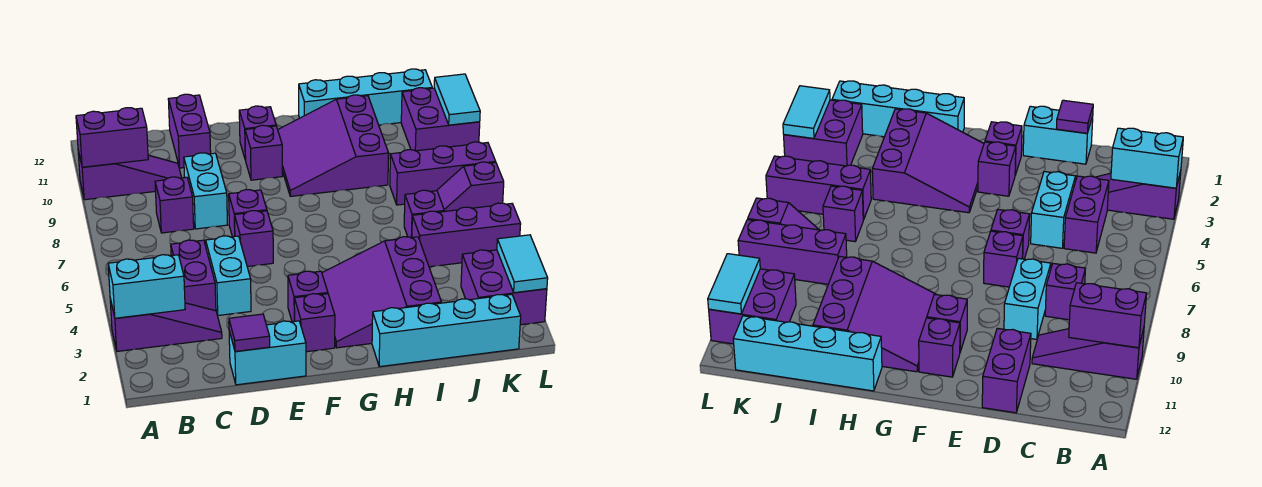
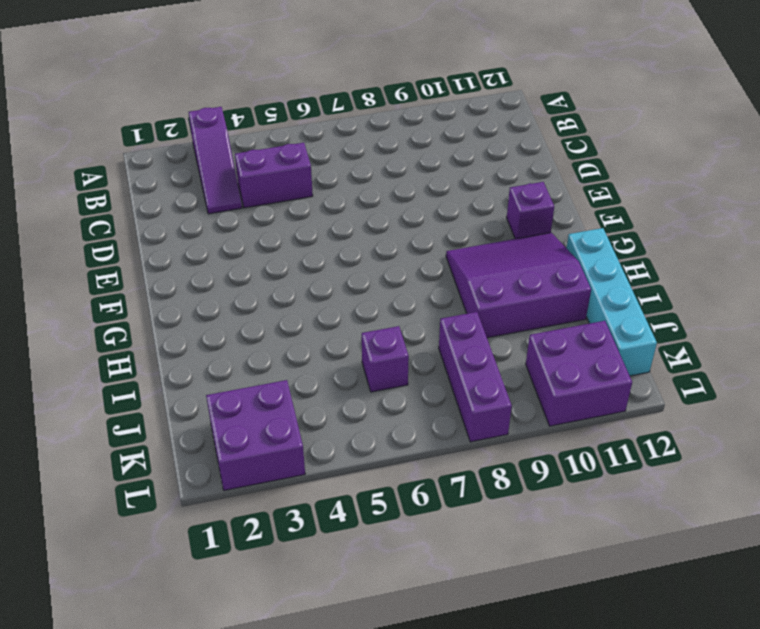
none -> purple slope A10:C10 level 1 top A
none -> purple brick C8 level 1
none -> cyan brick D1:E1 level 1

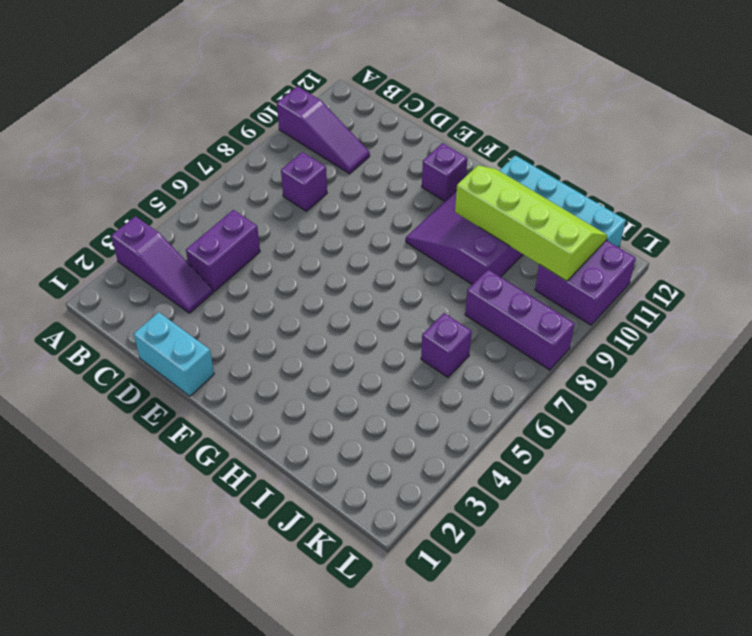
lime slope H10:K11 level 2 top 10 -> none
none -> cyan brick D4:D5 level 1
none -> cyan brick D8:D9 level 1
none -> purple brick D11:D12 level 1

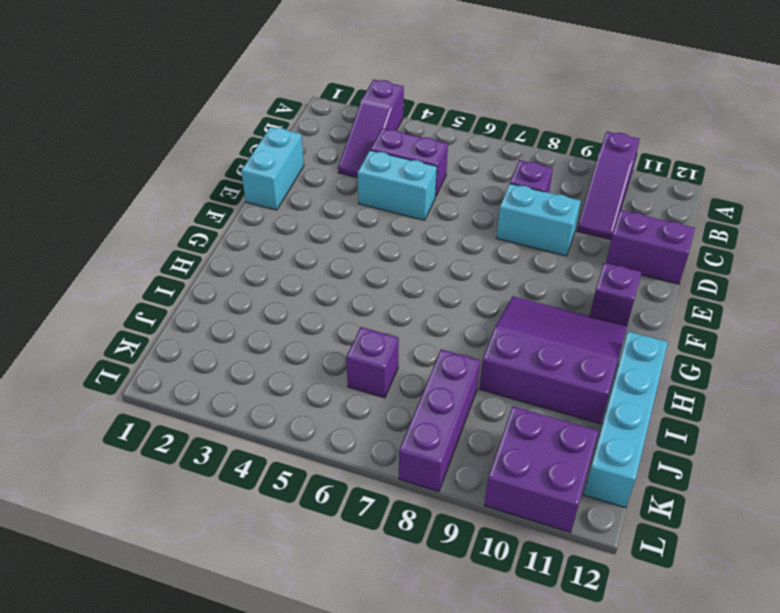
none -> purple brick E6 level 1
none -> purple brick E7 level 1
none -> purple brick F2 level 1

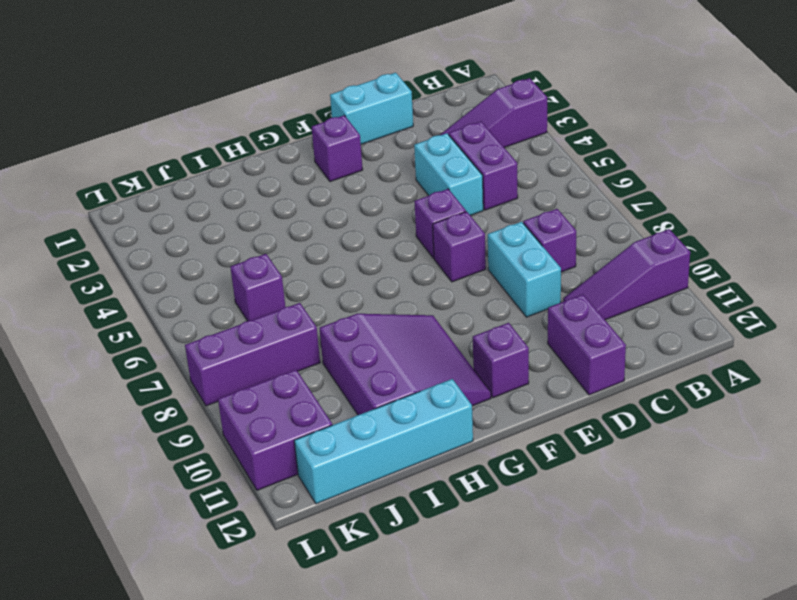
none -> purple brick F3 level 1
none -> purple brick F10 level 1
none -> purple slope G2:I4 level 1 top I

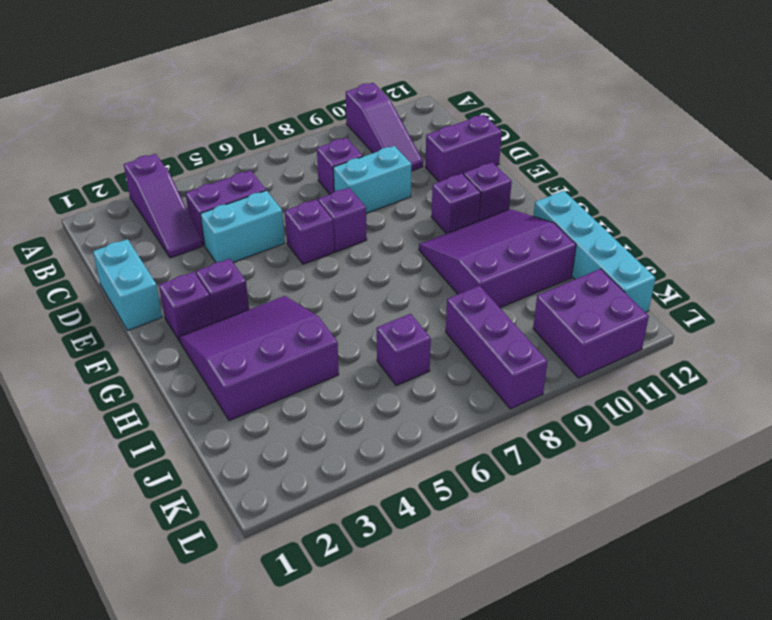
none -> cyan brick H1:K1 level 1
none -> purple brick J5:L5 level 1
none -> purple brick K2:L3 level 1

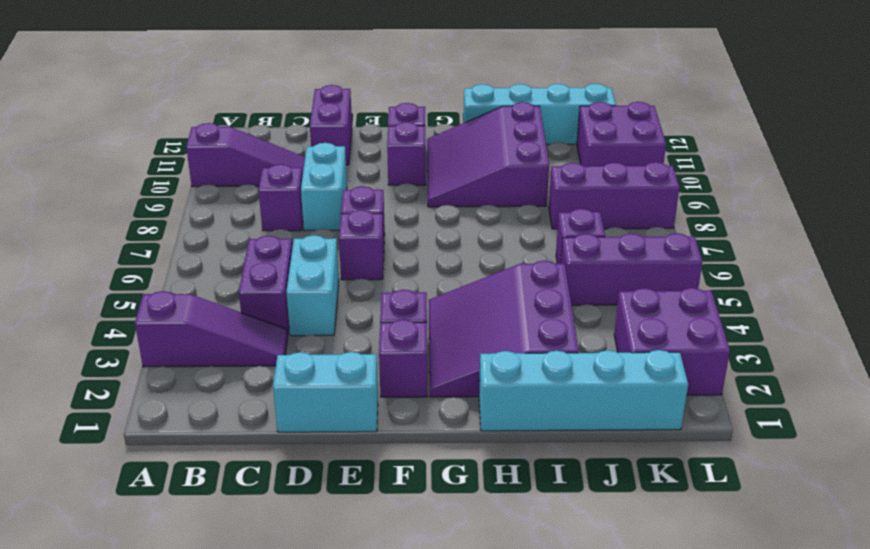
none -> purple slope K7:L7 level 1 top L
none -> cyan brick A3:B3 level 2
none -> purple brick A10:B10 level 2

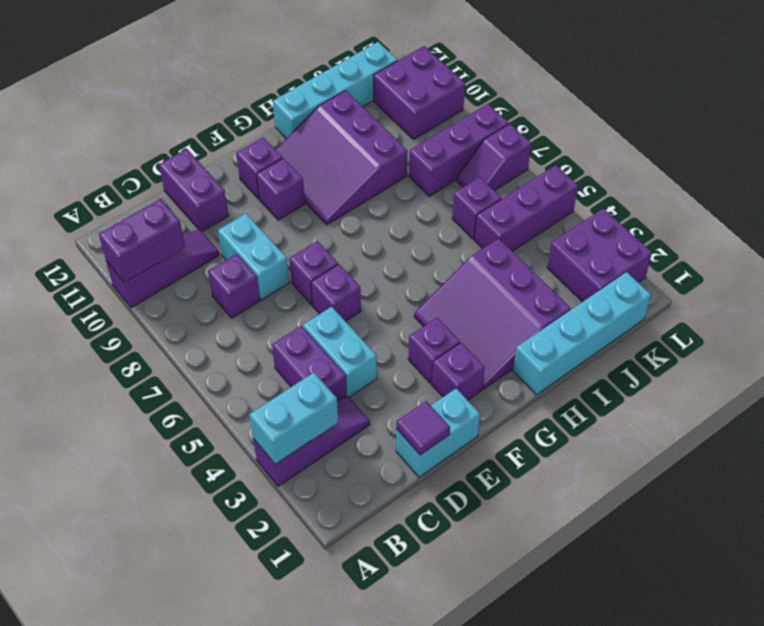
none -> cyan tile L2:L3 level 2
none -> cyan tile L10:L11 level 2

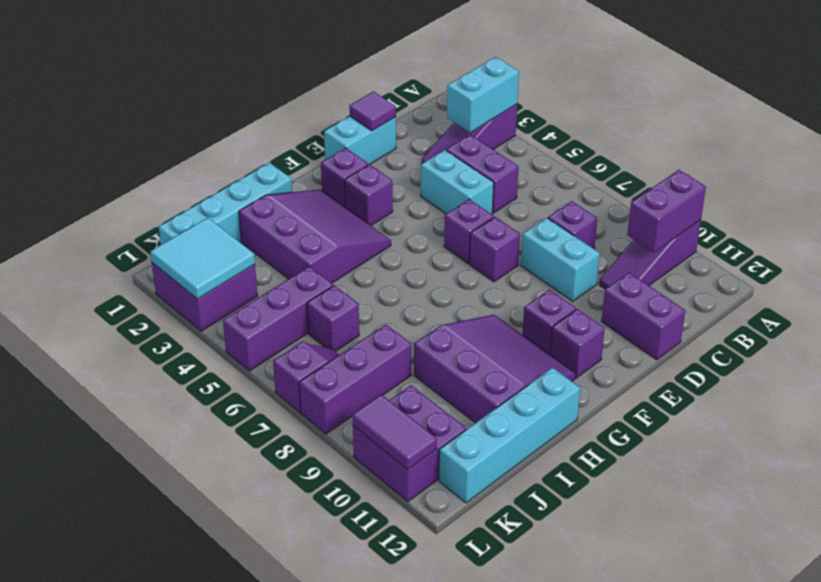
cyan tile K2:L3 level 2 -> cyan tile L2:L3 level 2
purple tile L10:L11 level 2 -> cyan tile L10:L11 level 2

